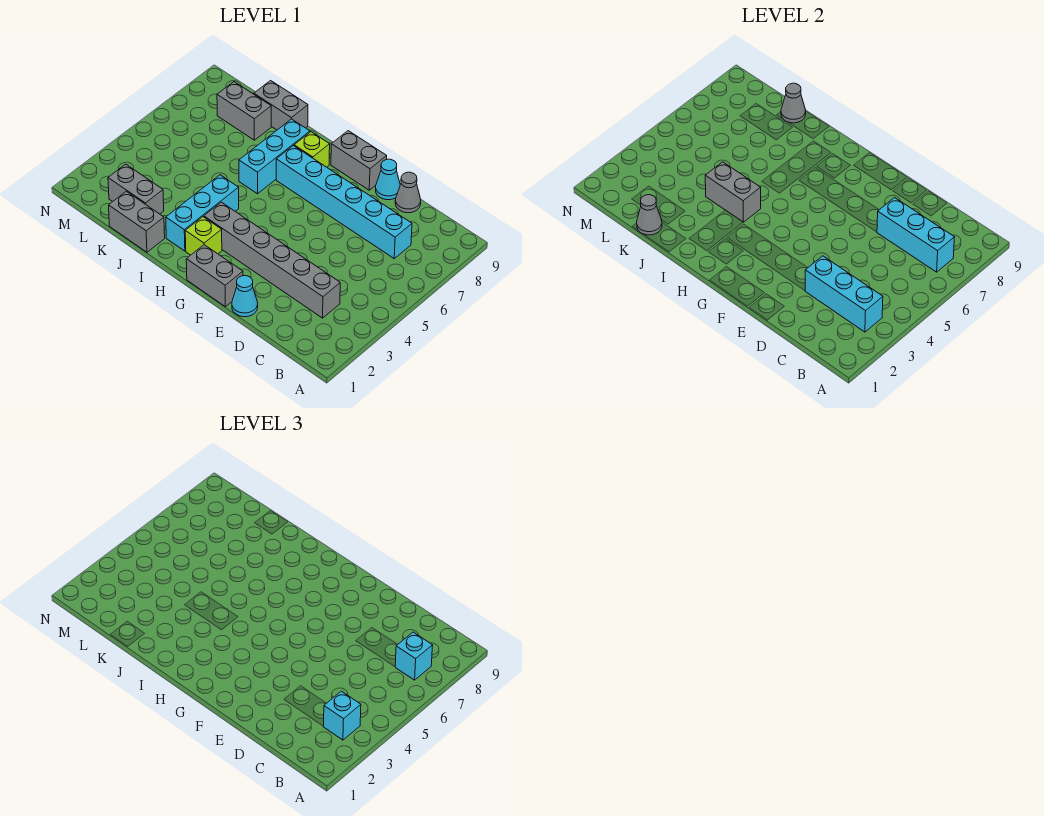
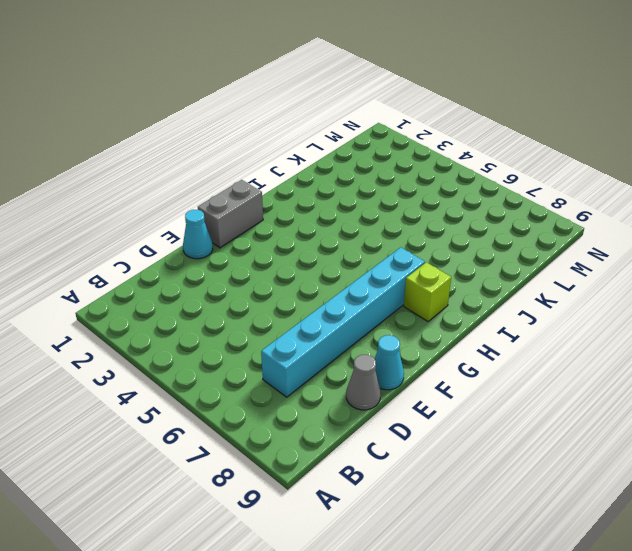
none -> grey brick C3:H3 level 1
none -> grey brick F9:G9 level 1
none -> lime brick H2 level 1

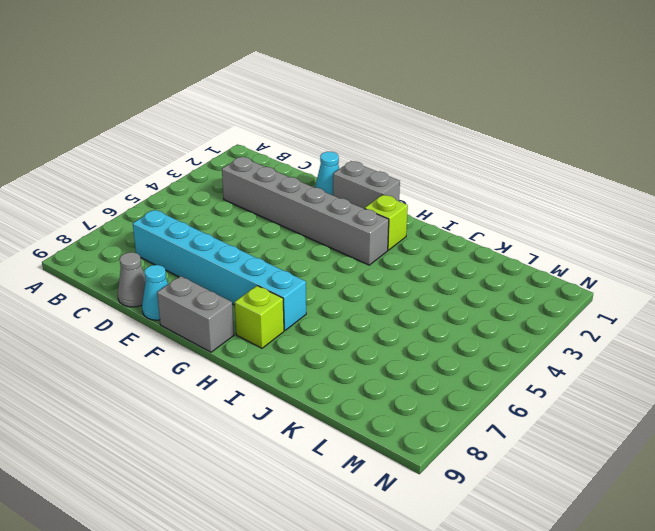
none -> cyan brick I2:I4 level 1
none -> cyan brick I6:I8 level 1
none -> grey brick J1:K1 level 1

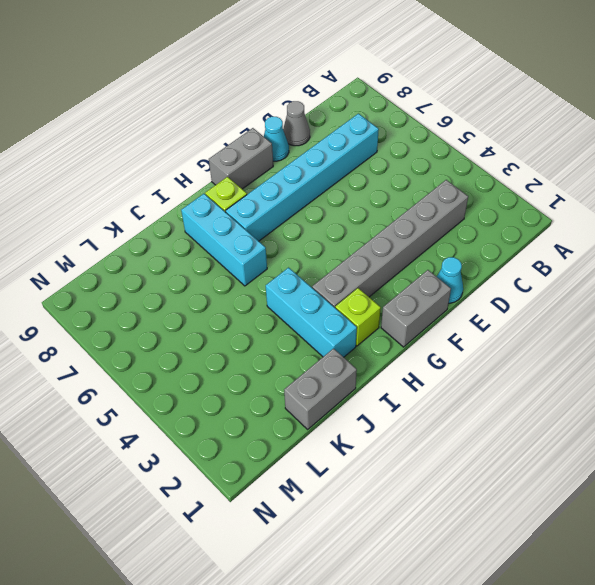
none -> grey brick J9:K9 level 1
none -> grey brick K2:L2 level 1
none -> grey brick K8:L8 level 1

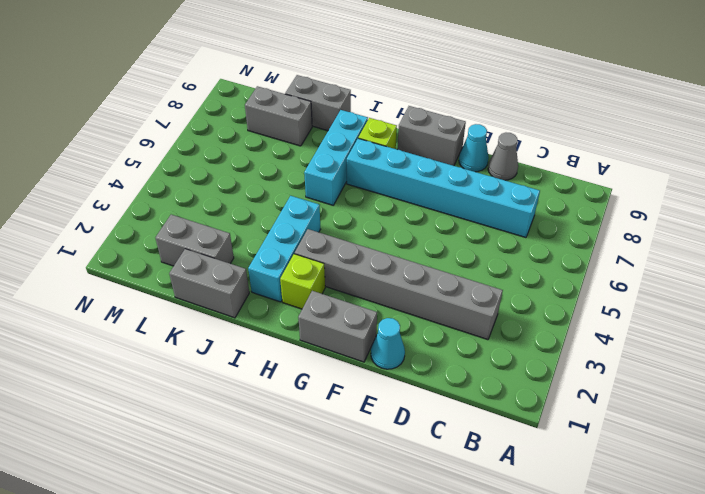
none -> cyan brick B3:D3 level 2
none -> cyan brick B7:D7 level 2
none -> grey brick I4:J4 level 2

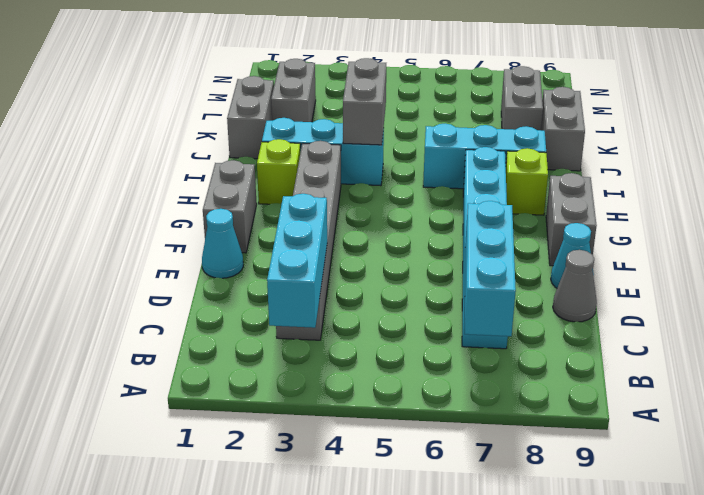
none -> grey cone K1 level 2
none -> grey cone K9 level 2
none -> cyan brick B3 level 3

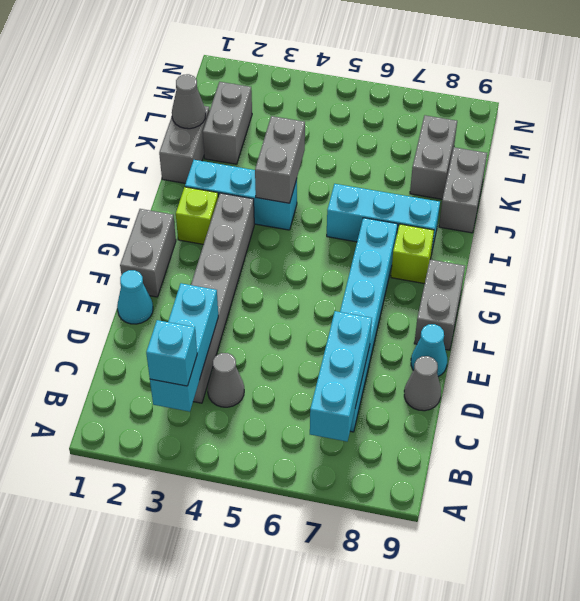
grey cone C4 level 1 -> grey cone K9 level 2
none -> cyan brick B7 level 3

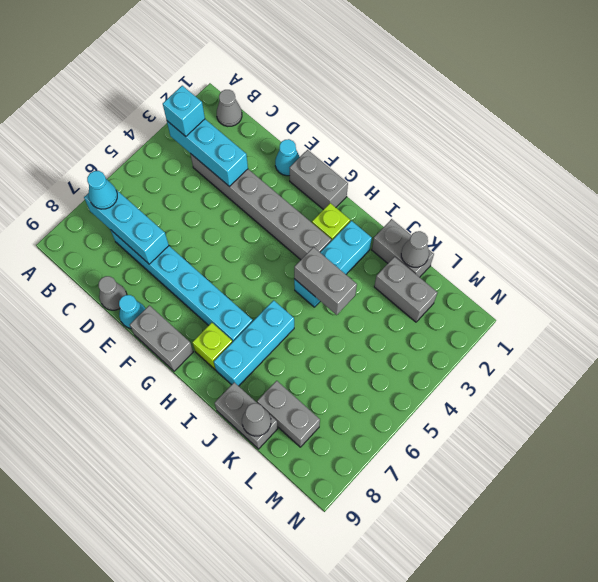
grey cone B1 level 1 -> none
cyan cone B7 level 3 -> cyan brick B7 level 3

